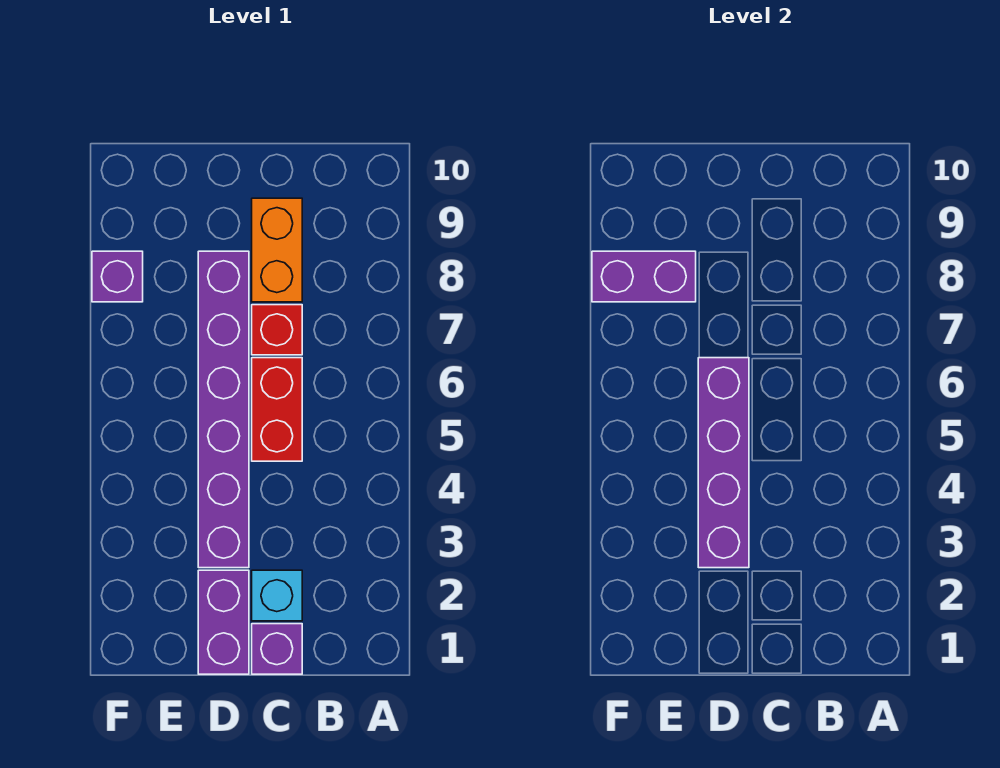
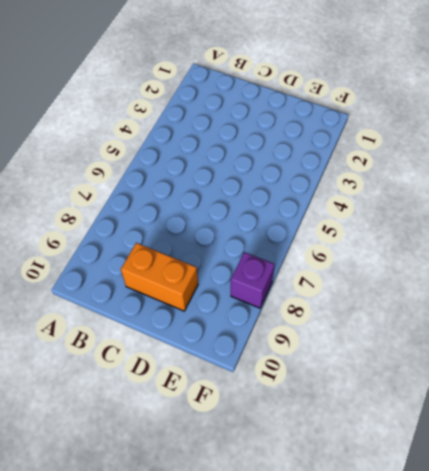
orange brick C9:D9 level 1 -> orange brick C8:C9 level 1
none -> purple brick C1 level 1
none -> cyan brick C2 level 1

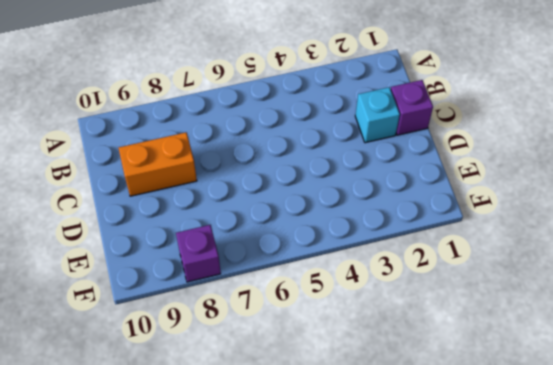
none -> red brick C5:C6 level 1
none -> red brick C7 level 1

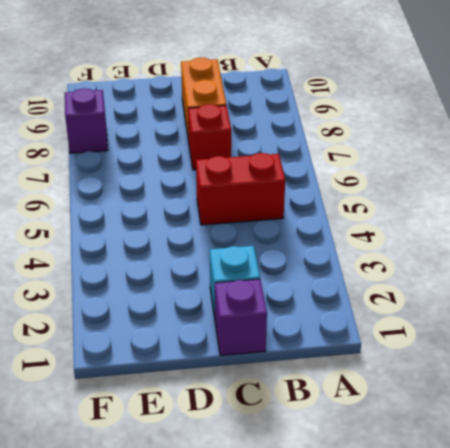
red brick B5:C5 level 1 -> red brick C5:C6 level 1
none -> purple brick D1:D2 level 1
none -> purple brick D3:D8 level 1

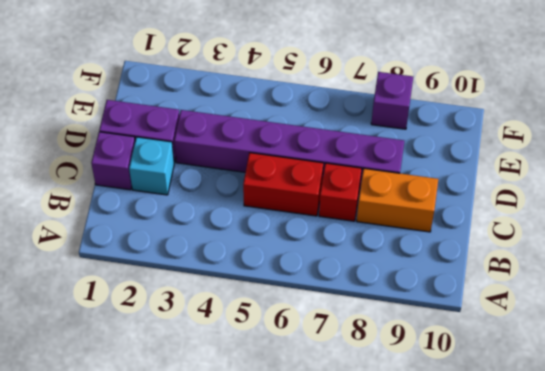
none -> purple brick D3:D6 level 2
none -> purple brick E8:F8 level 2

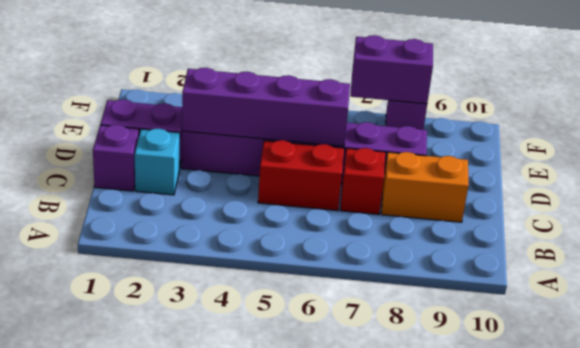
purple brick F7:F8 level 2 -> purple brick E8:F8 level 2

